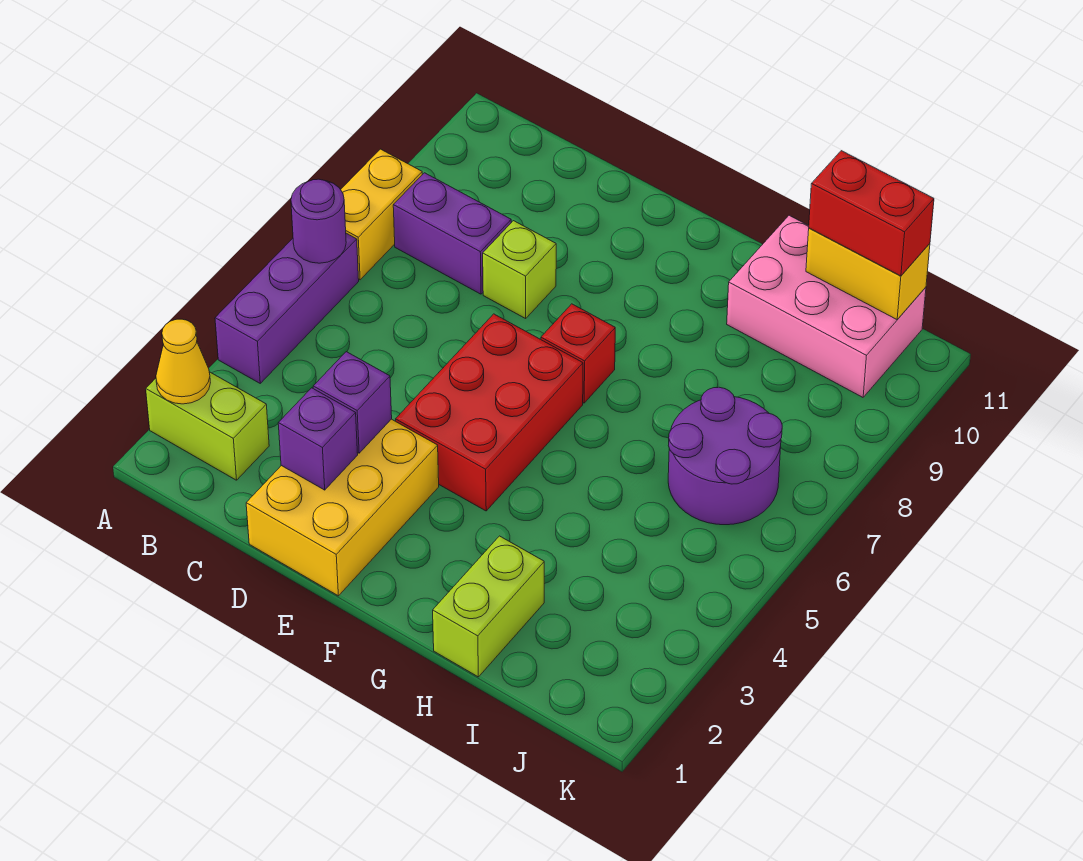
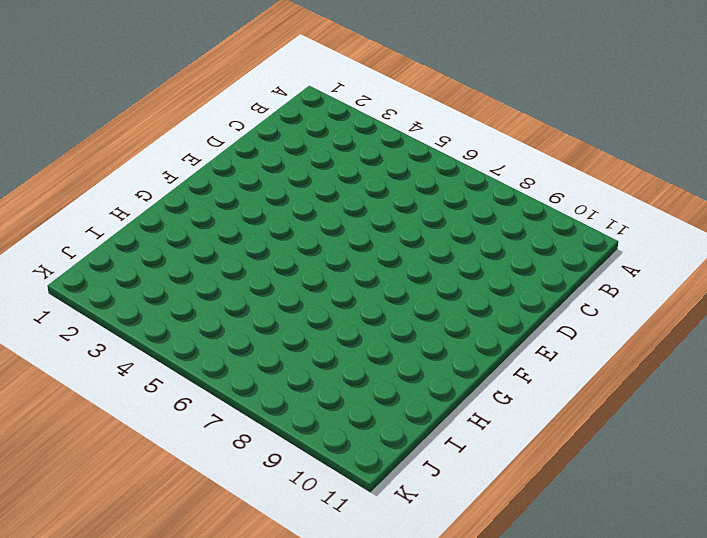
none -> lime brick A2:B2 level 1
none -> purple brick A4:A6 level 1
none -> yellow brick A7:A8 level 1

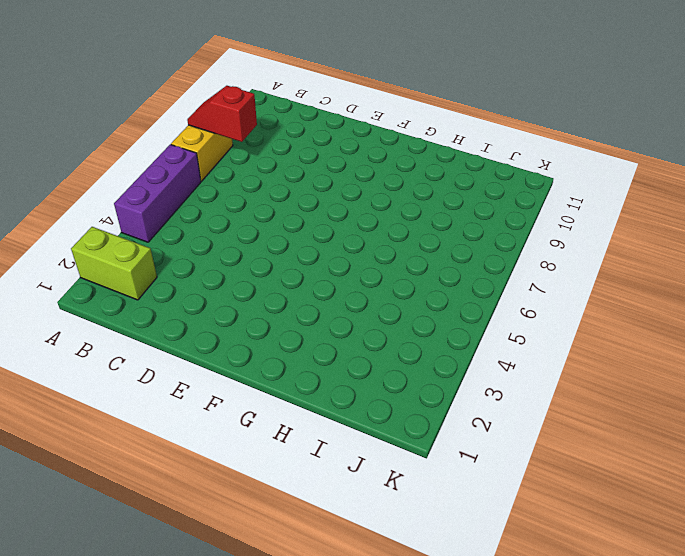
red slope A8:B8 level 2 top B -> none
none -> purple brick B8:C8 level 1
none -> yellow brick D1:E3 level 1
none -> lime brick D8 level 1

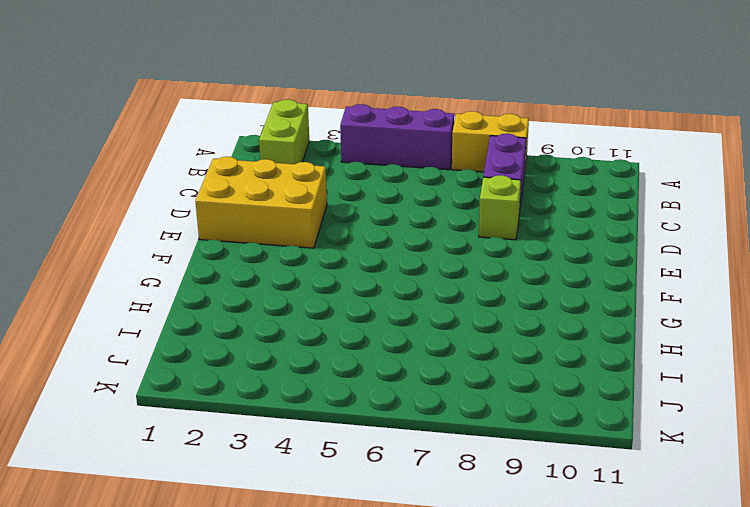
none -> red brick E4:F6 level 1
none -> red brick F7 level 1
none -> lime brick H1:H2 level 1

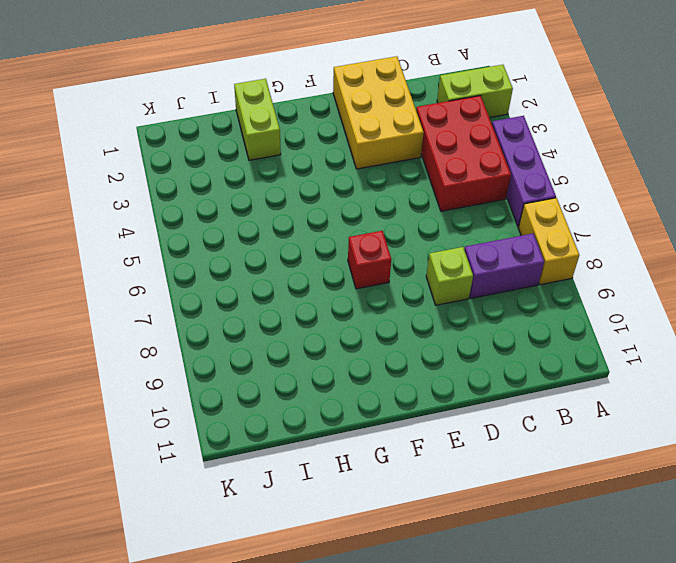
red brick B3:C5 level 1 -> red brick E4:F6 level 1
none -> pink brick H10:J11 level 1
none -> purple round brick I6:J7 level 1
none -> yellow cone A2 level 2

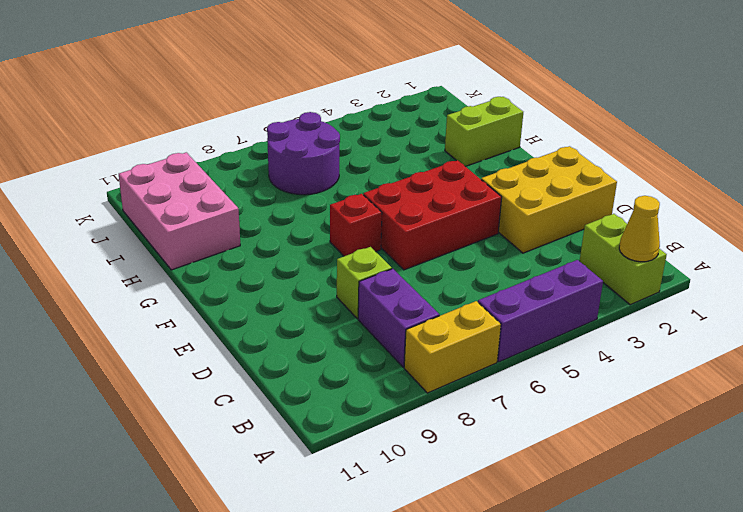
none -> purple round brick A6 level 2
none -> purple brick D2 level 2
none -> purple brick D3 level 2

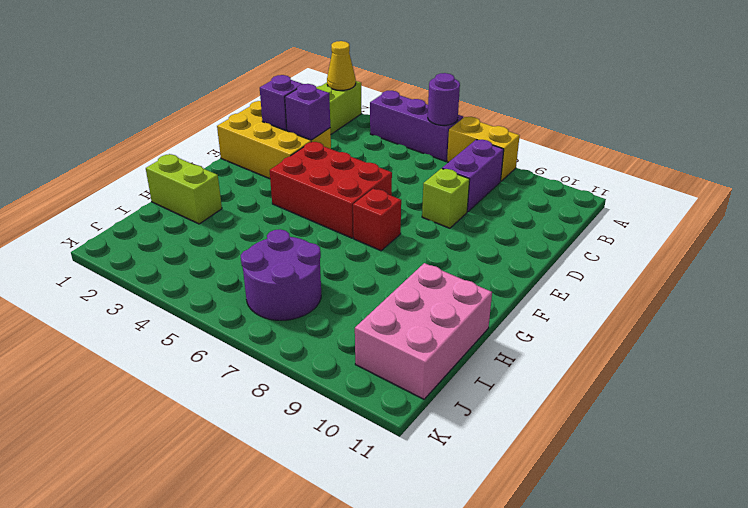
none -> yellow brick I11:J11 level 2
none -> red brick I11:J11 level 3

